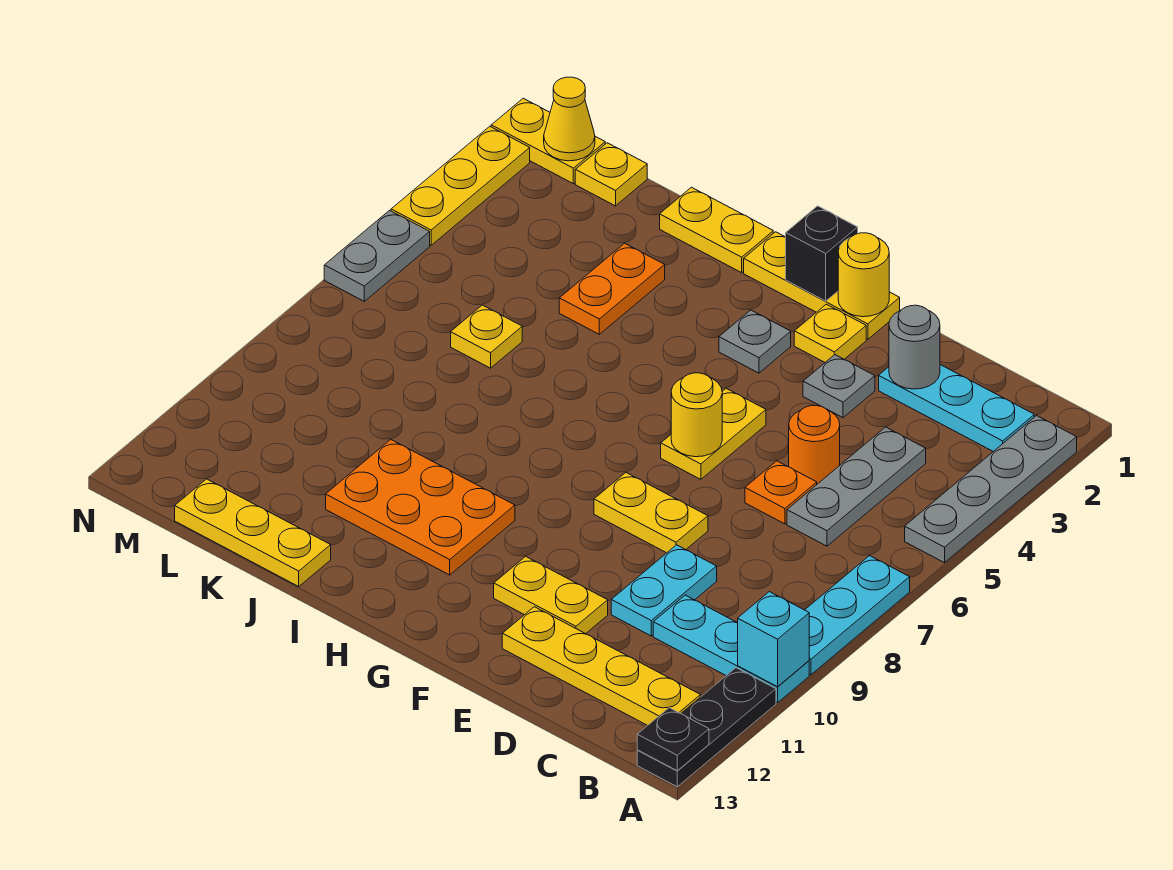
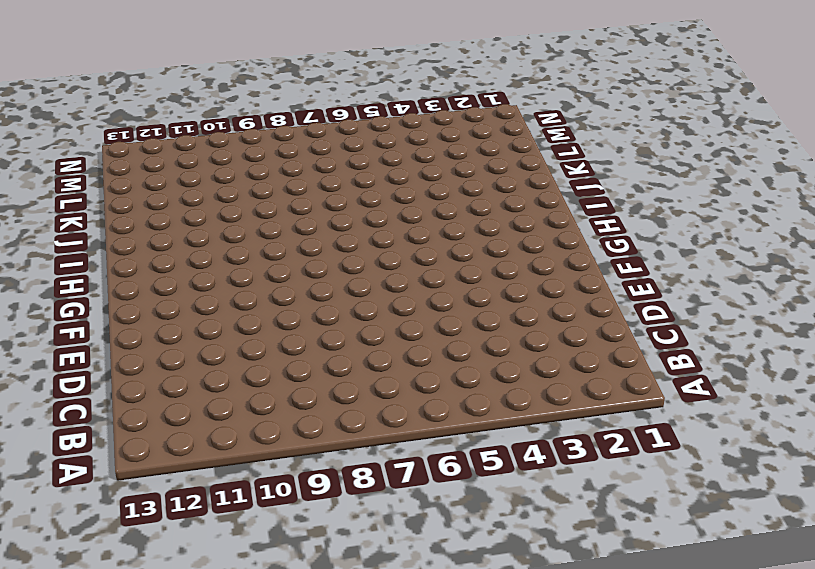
none -> grey plate A2:A5 level 1
none -> cyan plate A7:A9 level 1
none -> cyan plate A10:C10 level 1
none -> black plate A11:A13 level 1

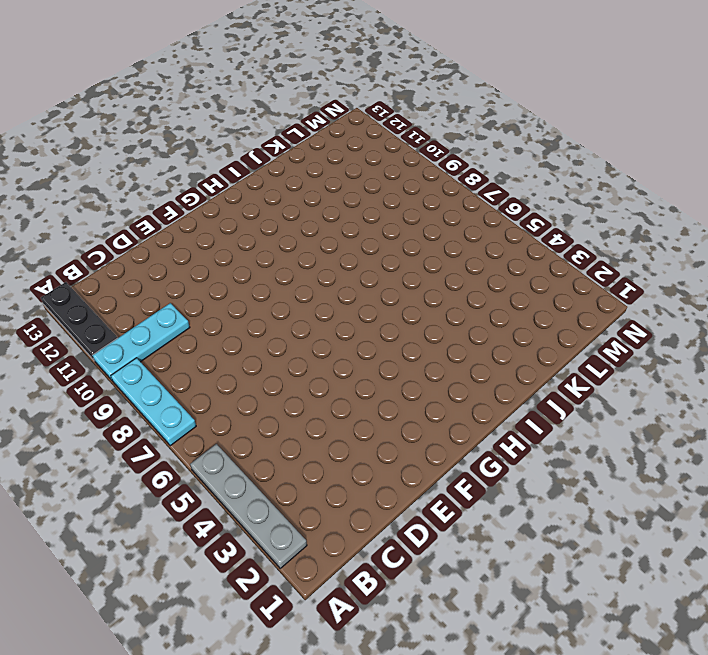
none -> cyan plate B2:D2 level 1
none -> yellow plate B12:E12 level 1
none -> grey plate C4:C6 level 1
none -> orange round brick D5 level 1

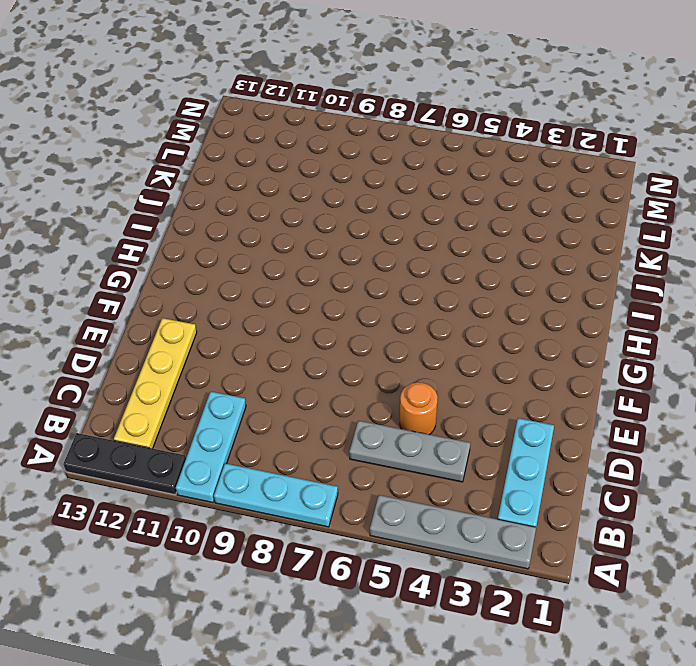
none -> orange plate D6 level 1
none -> cyan plate D9:D10 level 1
none -> grey plate E3 level 1
none -> yellow plate E8:F8 level 1

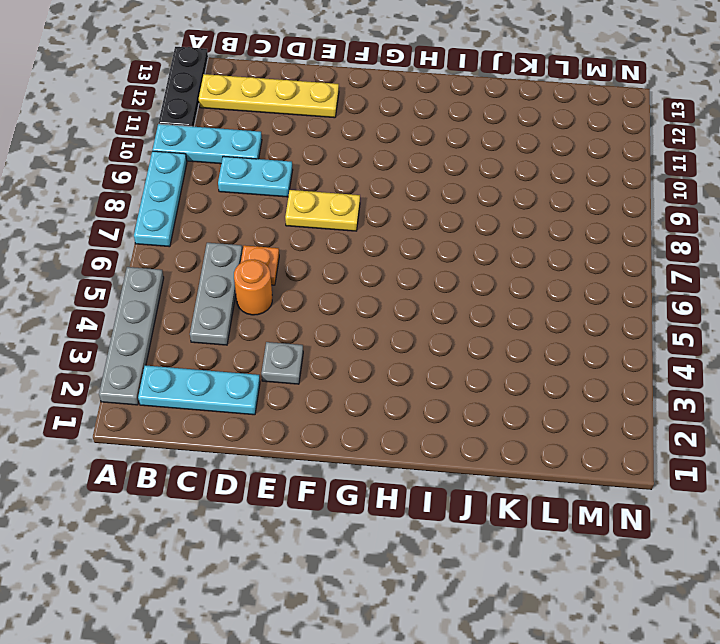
cyan plate C9:D9 level 1 -> cyan plate D9:D10 level 1
none -> yellow plate E11:F11 level 1
none -> yellow plate F1:H1 level 1
none -> yellow plate F2 level 1
none -> yellow plate F5:F6 level 1

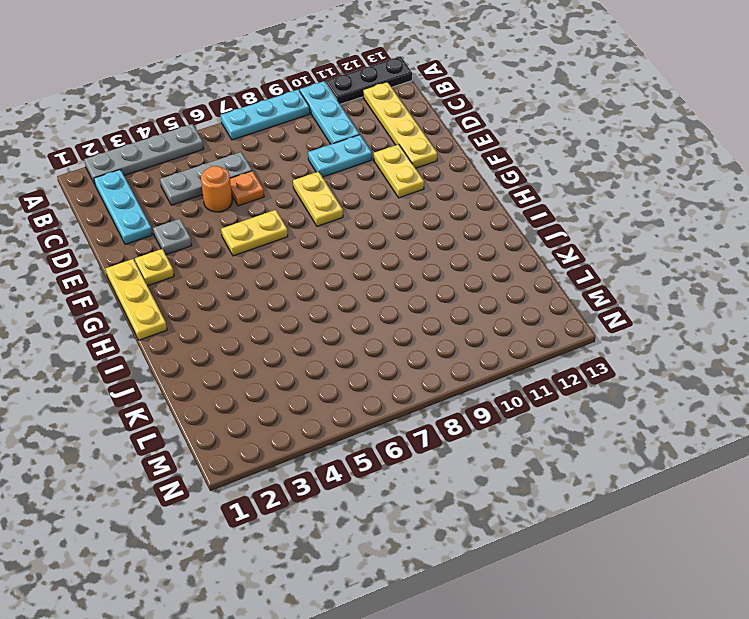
none -> grey plate G3 level 1
none -> orange plate H10:J11 level 1
none -> yellow plate I1:J1 level 1
none -> orange plate J3:J4 level 1

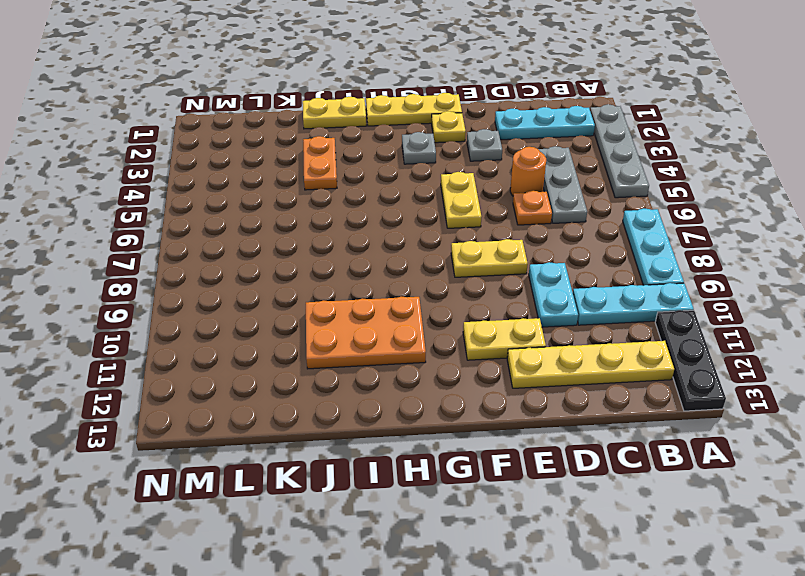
none -> yellow plate J13:L13 level 1
none -> yellow plate K6 level 1
none -> yellow plate L1 level 1
none -> yellow plate M1:N1 level 1

